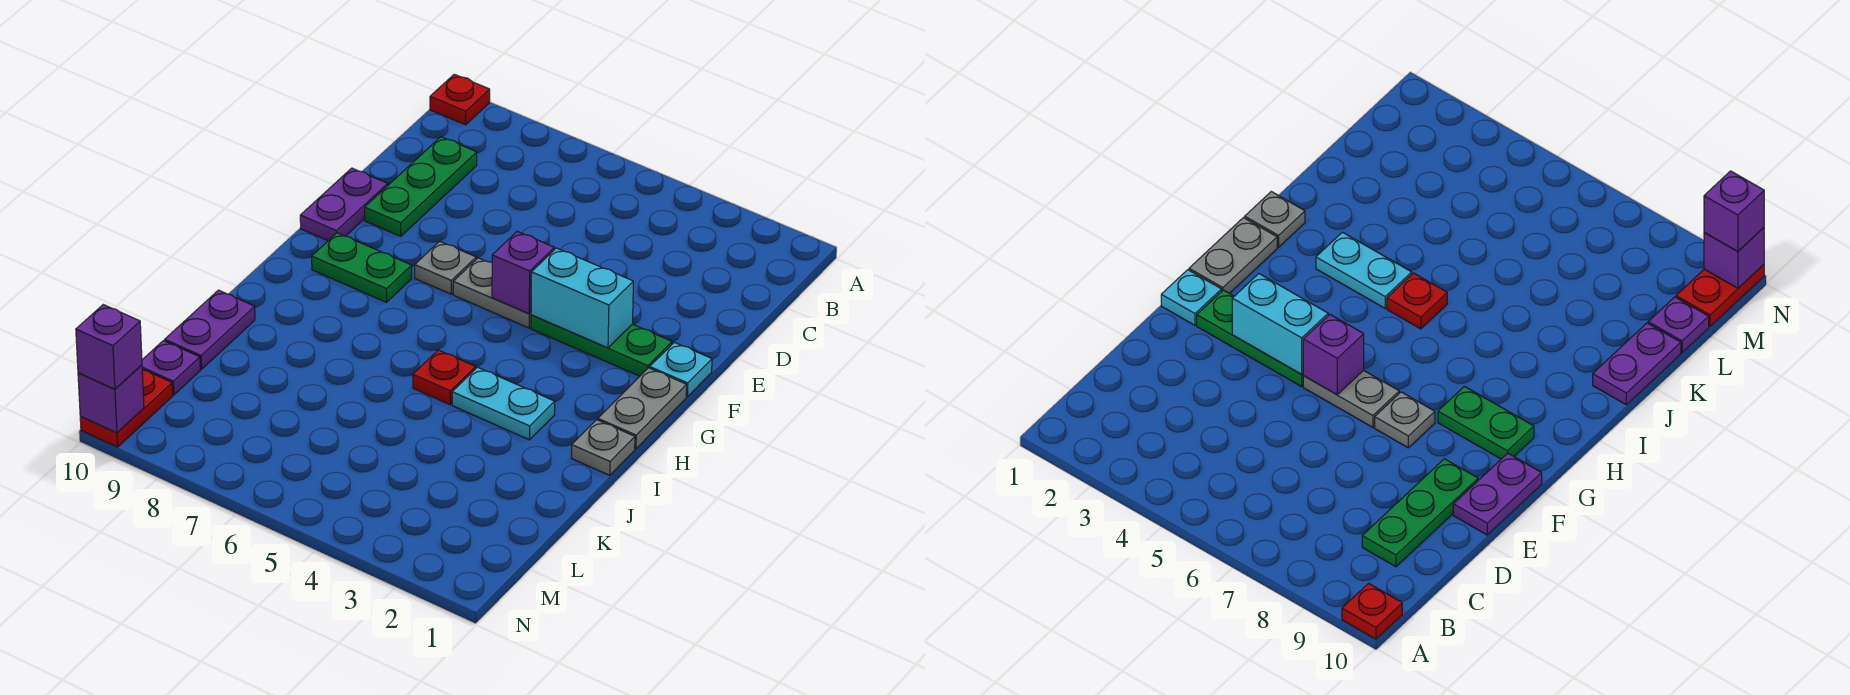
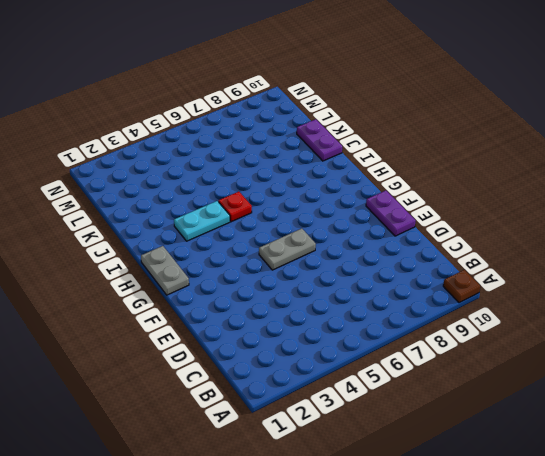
brown plate A10 level 1 -> red plate A10 level 1
none -> green plate C9:E9 level 1
none -> cyan plate F1 level 1
none -> green plate F2:F4 level 1

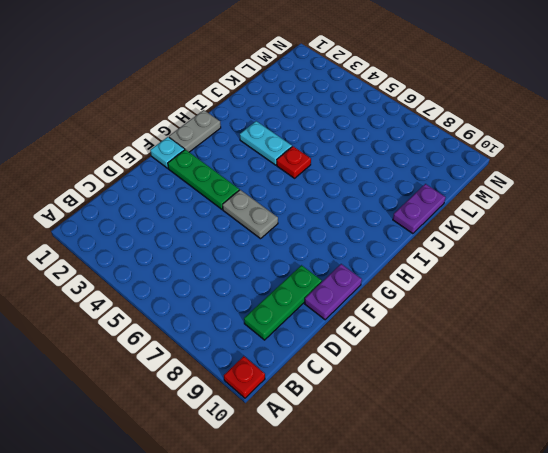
none -> grey plate F7 level 1
none -> green plate G8:G9 level 1
none -> grey plate I1 level 1

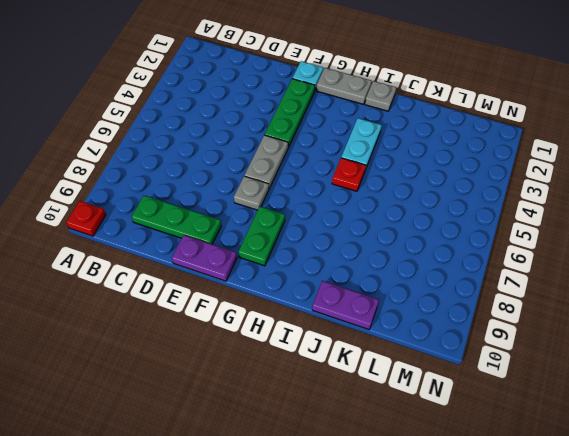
none -> purple plate L10 level 1
none -> red plate M10:N10 level 1
none -> cyan brick F3:F4 level 2

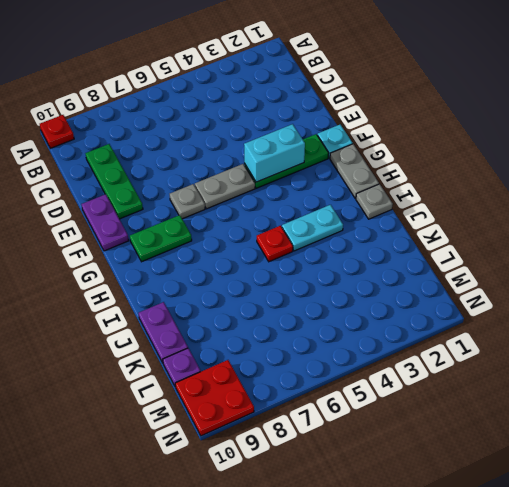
red plate M9:N10 level 1 -> red plate M10:N10 level 1
none -> purple brick F5 level 2
none -> purple brick N10 level 2
none -> purple brick N10 level 3

